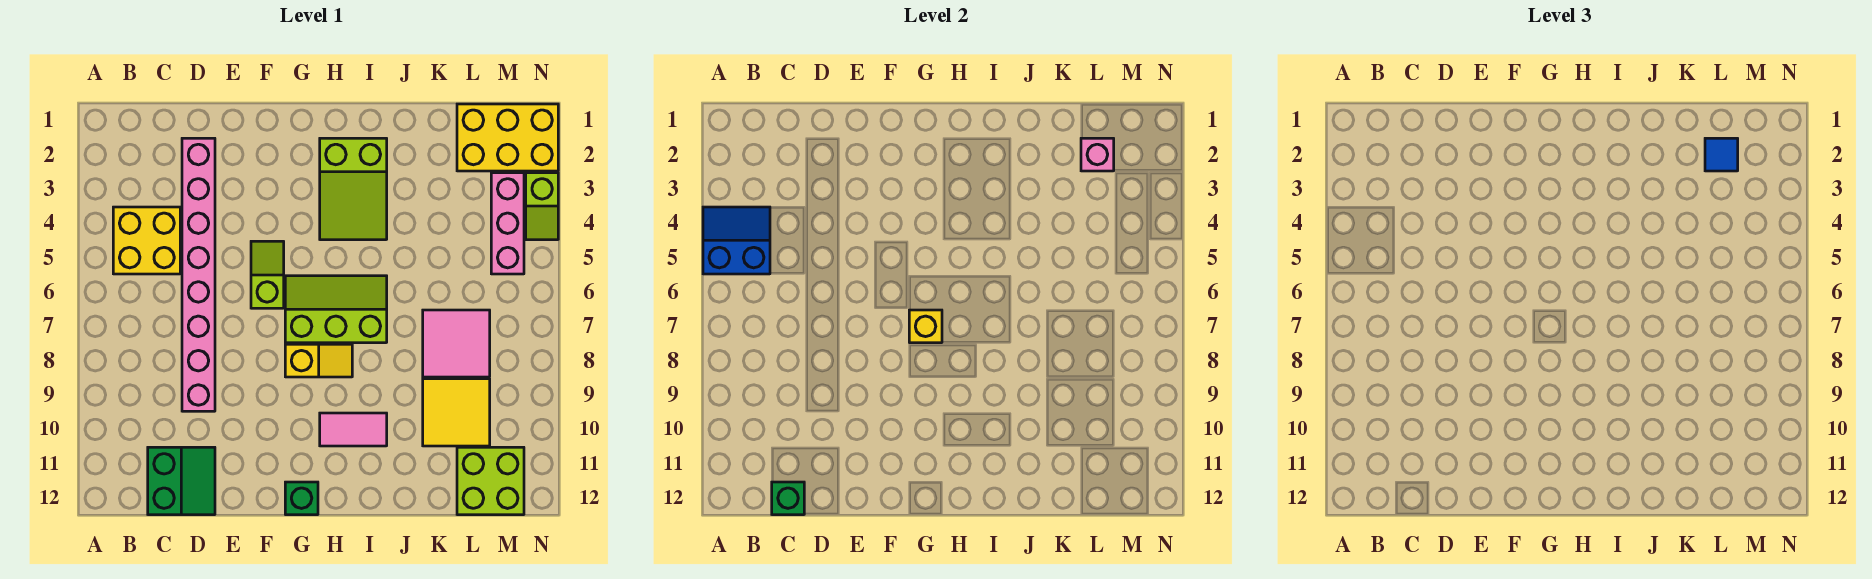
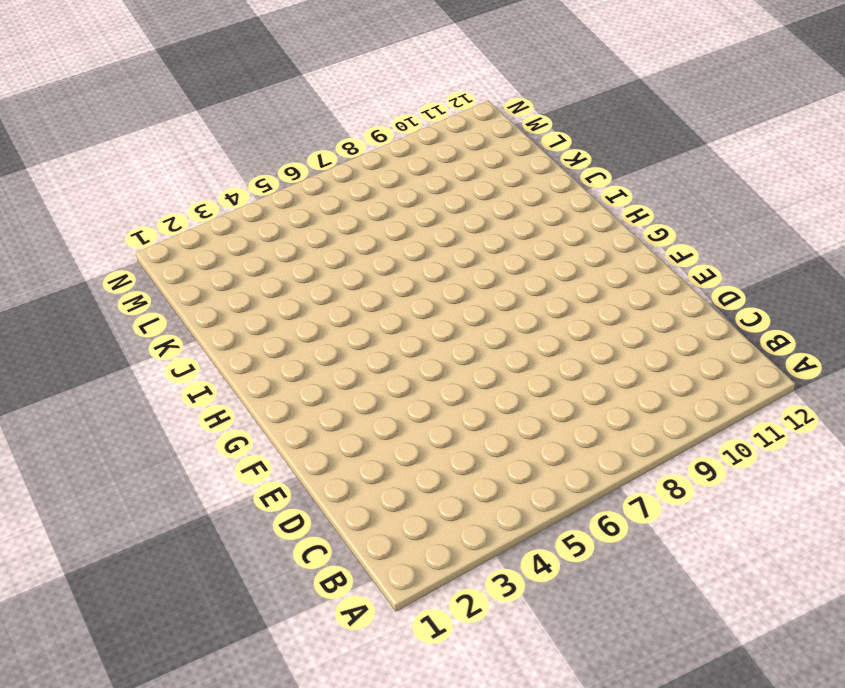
none -> yellow brick B4:C5 level 1
none -> green slope C11:D12 level 1 top C
none -> pink brick D2:D9 level 1

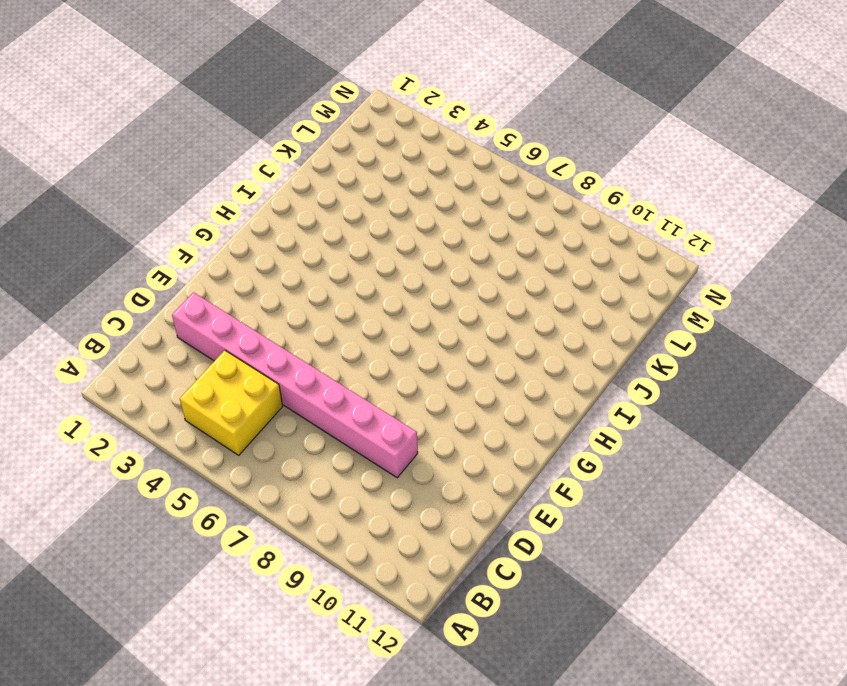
none -> green slope C11:D12 level 1 top C
none -> lime slope F5:F6 level 1 top 6
none -> lime slope G6:I7 level 1 top 7

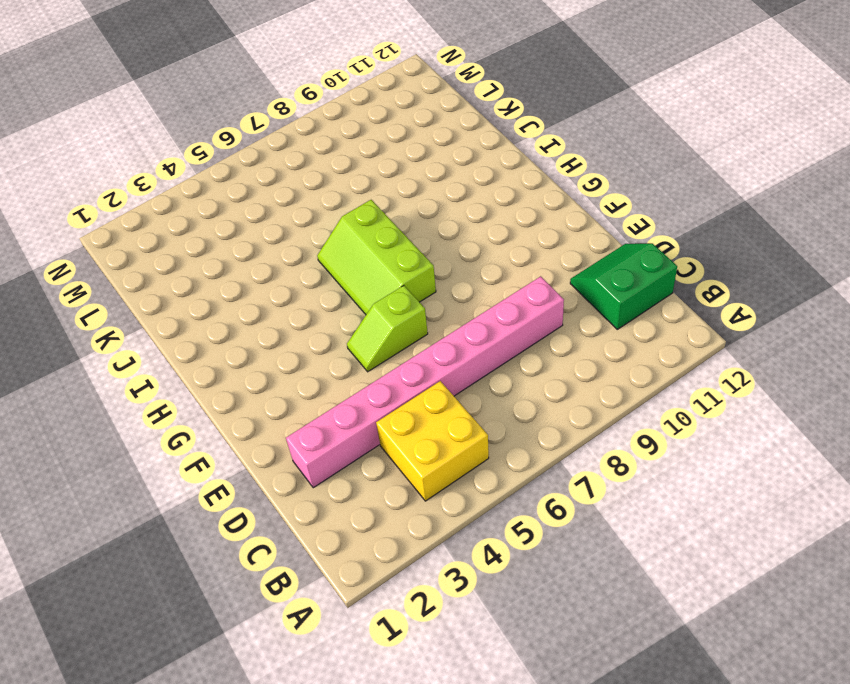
none -> yellow slope G8:H8 level 1 top G
none -> green brick G12 level 1
none -> lime slope H2:I4 level 1 top 2

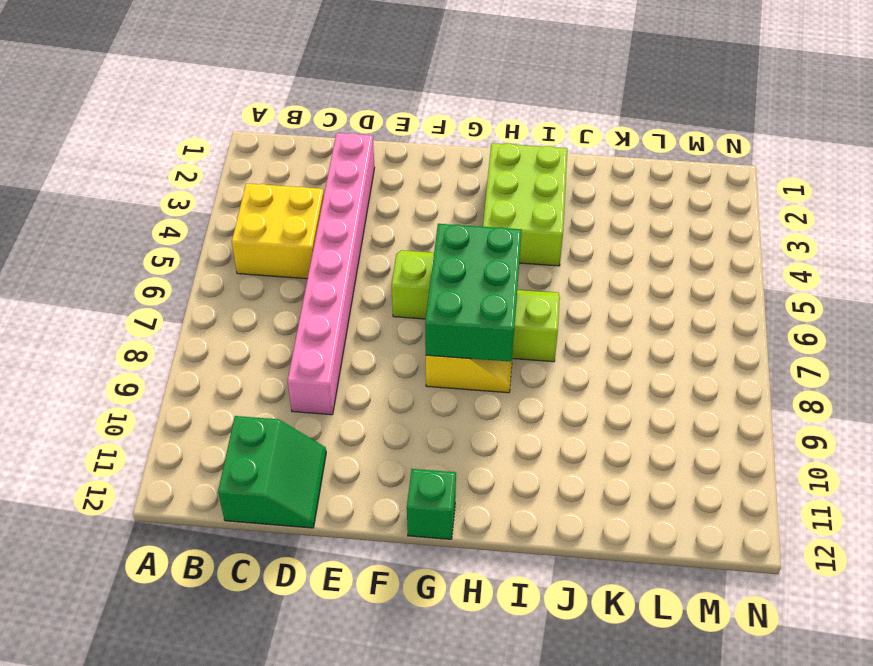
green brick G6:H8 level 2 -> yellow brick G7 level 2
lime brick H2:I4 level 1 -> lime slope H2:I4 level 1 top 2
none -> pink tile H10:I10 level 1
none -> pink tile K7:L8 level 1
none -> yellow tile K9:L10 level 1

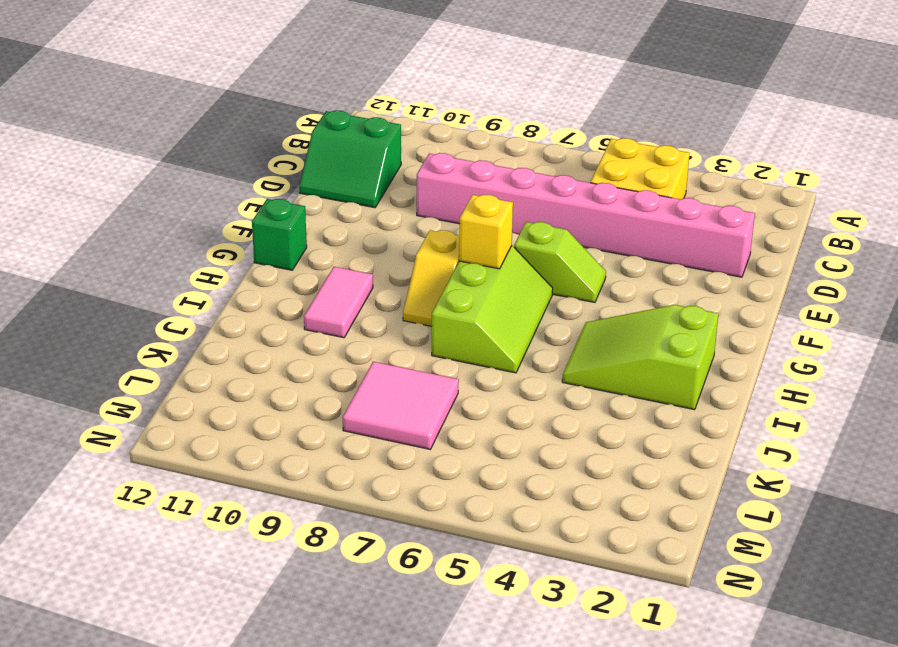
none -> yellow tile K9:L10 level 1
none -> yellow brick L1:N2 level 1
none -> lime brick L11:M12 level 1

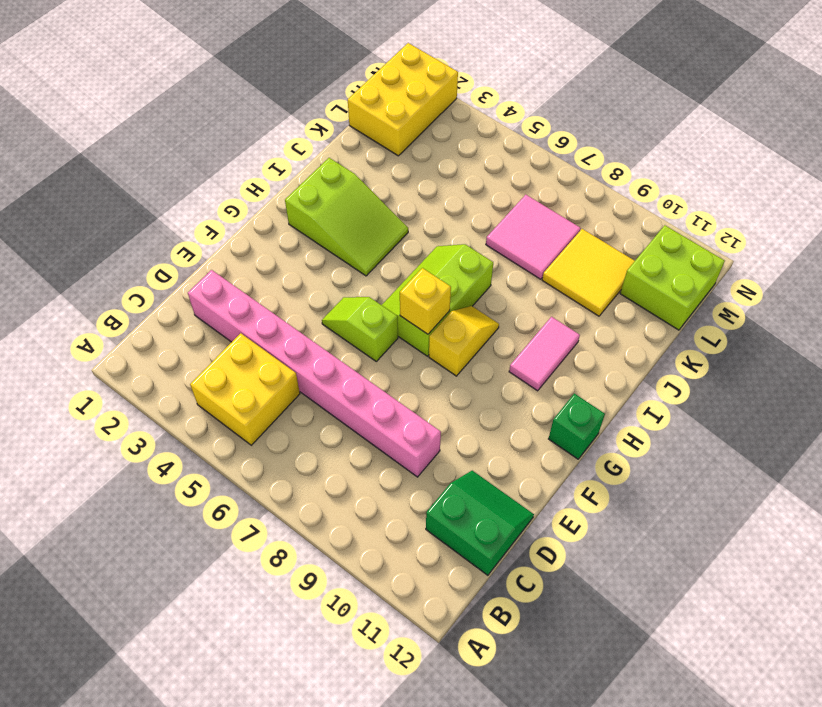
none -> pink brick M3:M5 level 1
none -> lime slope N3:N4 level 1 top 3
none -> blue slope A4:B5 level 2 top 5

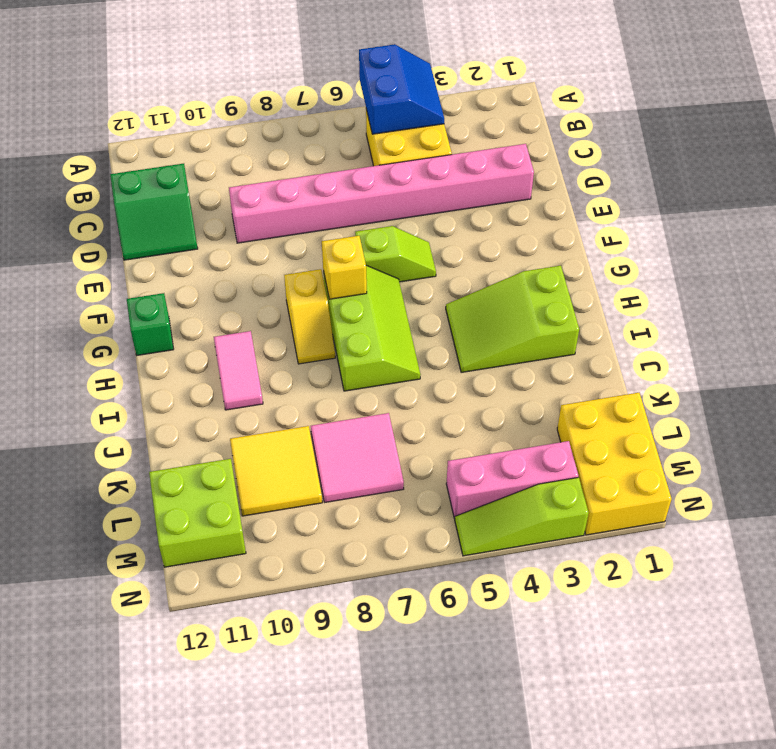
lime slope N3:N5 level 1 top 3 -> lime slope N3:N4 level 1 top 3
none -> green brick C12 level 2
none -> pink brick L2 level 2
none -> blue tile L2 level 3

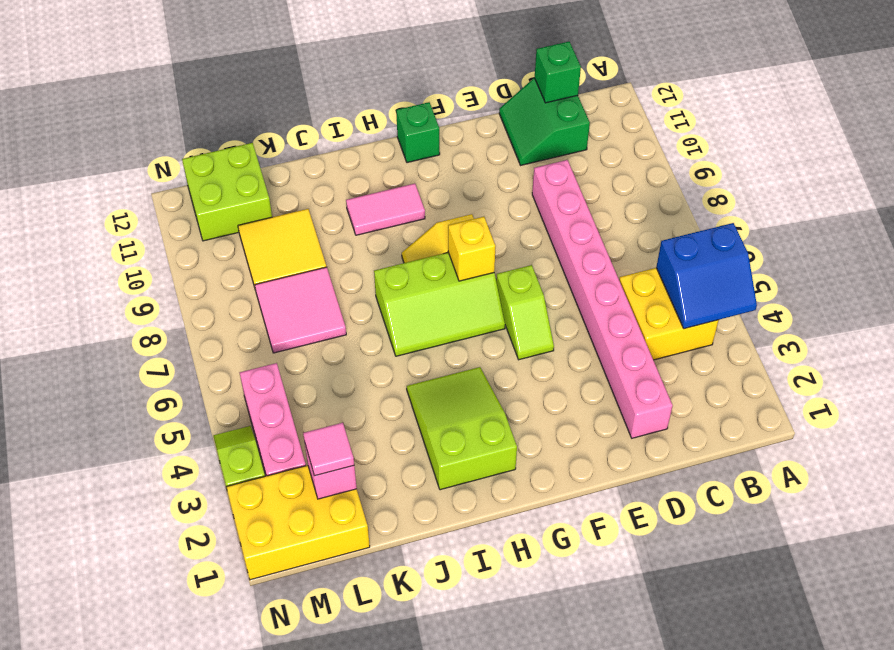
pink tile L2 level 3 -> blue tile L2 level 3

